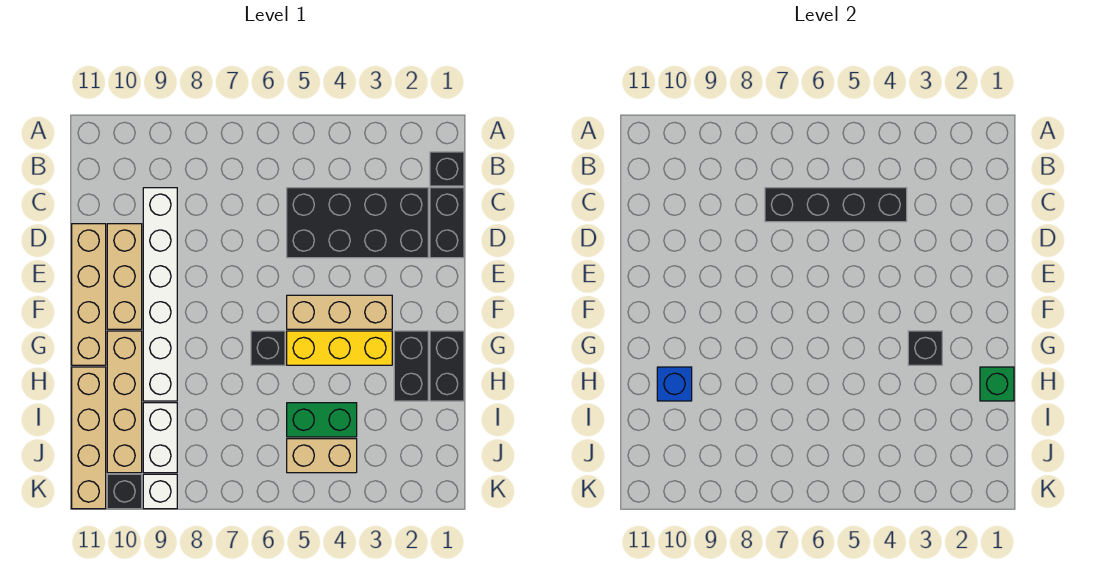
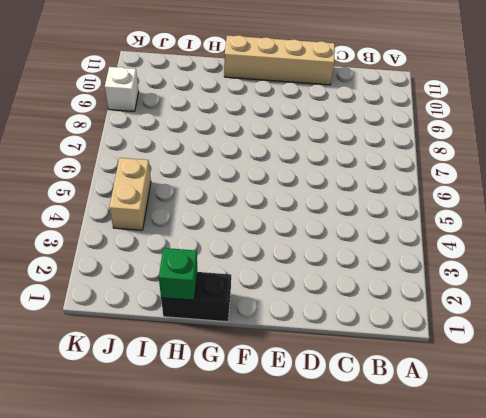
none -> black brick B1 level 1
none -> black brick C1:D1 level 1
none -> black brick C2:D5 level 1

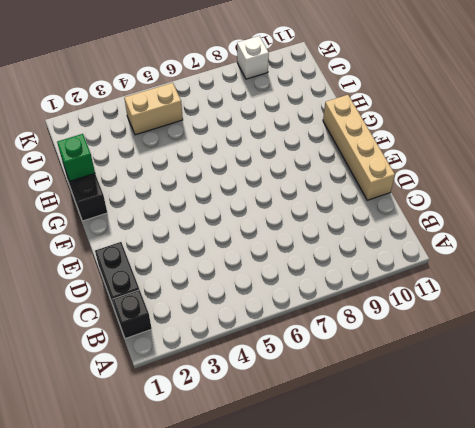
none -> black brick C2:D5 level 1
none -> white brick C9:H9 level 1
none -> tan brick D10:F10 level 1

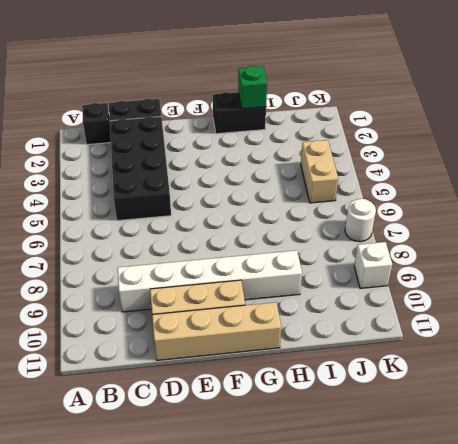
white round brick K7 level 1 -> none
none -> tan brick F3:F5 level 1
none -> black brick G2:H2 level 1
none -> yellow brick G3:G5 level 1

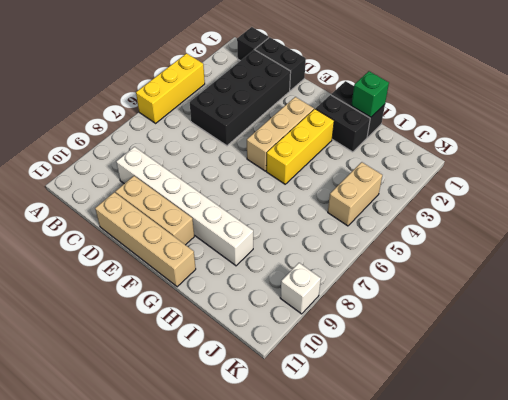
yellow brick A4:A6 level 1 -> none
none -> black brick G6 level 1
none -> tan brick G10:J10 level 1
none -> tan brick H11:K11 level 1

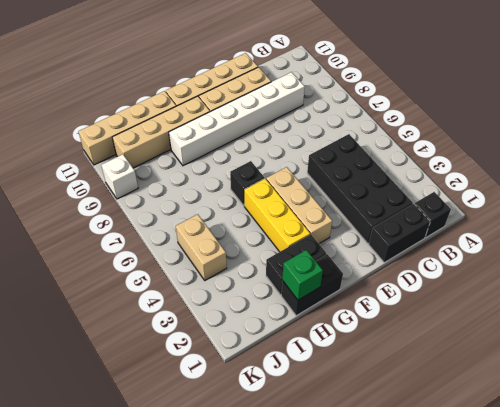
none -> green brick I4:I5 level 1
none -> white brick I9:J9 level 1
none -> black brick K10 level 1

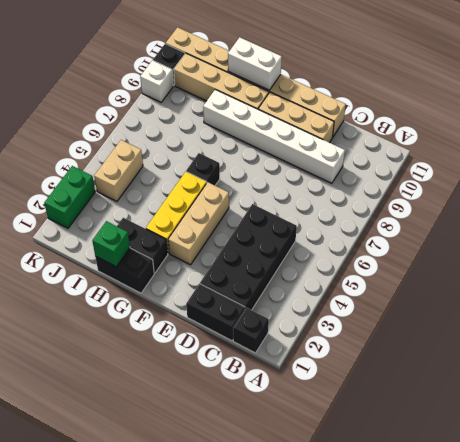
white brick G11:H11 level 2 -> white brick I9:J9 level 1
green brick K2:K3 level 1 -> green brick I4:I5 level 1
none -> black brick C4:C7 level 2
none -> black brick G3 level 2
none -> blue brick H10 level 2

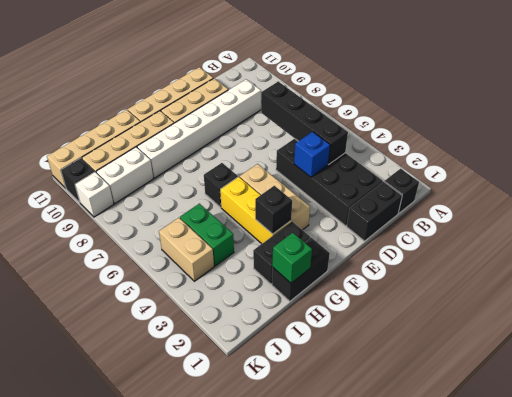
blue brick D4 level 2 -> blue brick H10 level 2

